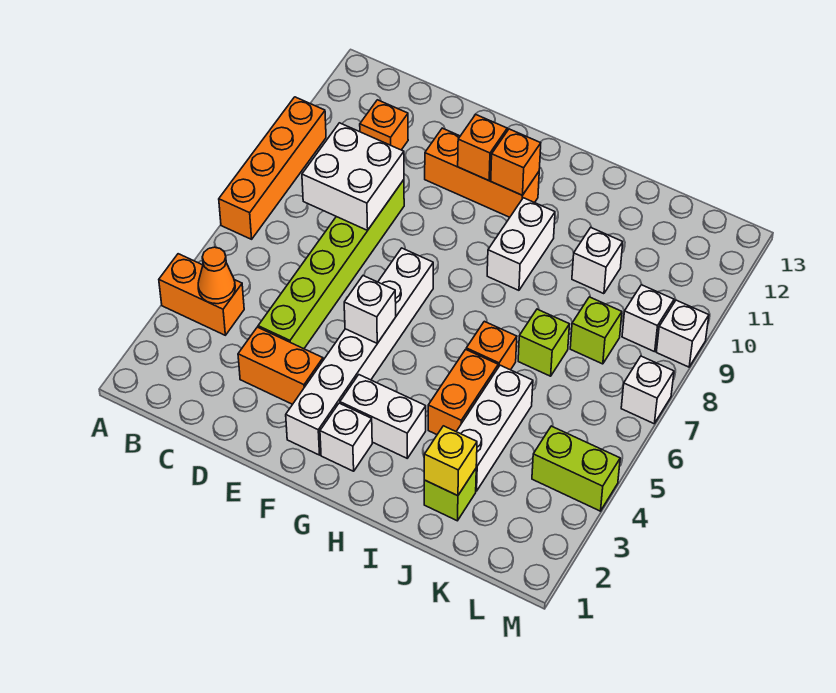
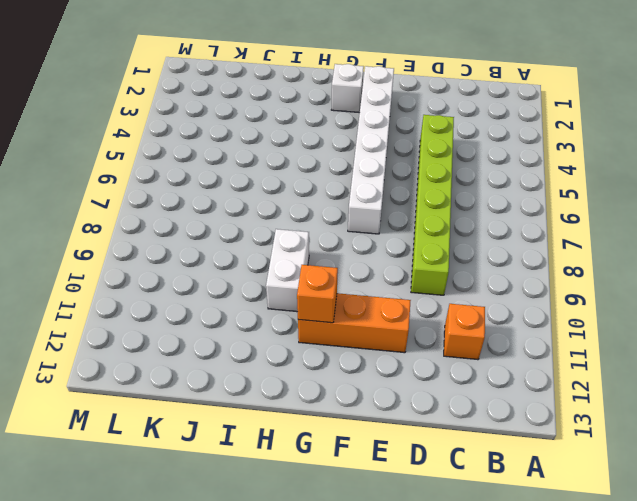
none -> orange brick A4:B4 level 1
none -> orange brick A7:A10 level 1
none -> orange brick D3:E3 level 1

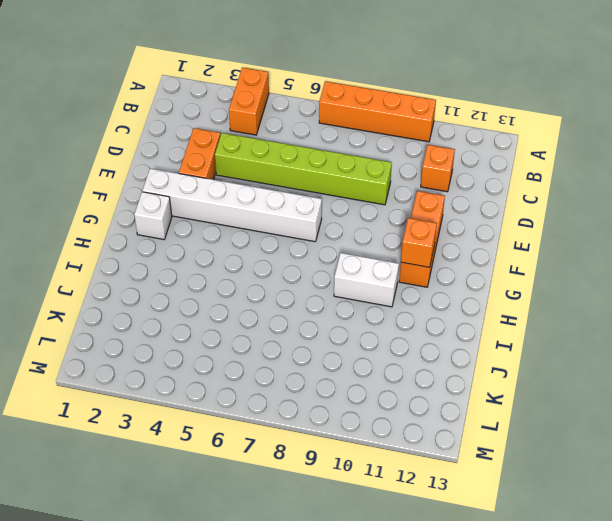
none -> white brick G3:H3 level 1
none -> orange brick I4:I5 level 1
none -> orange brick I6 level 1

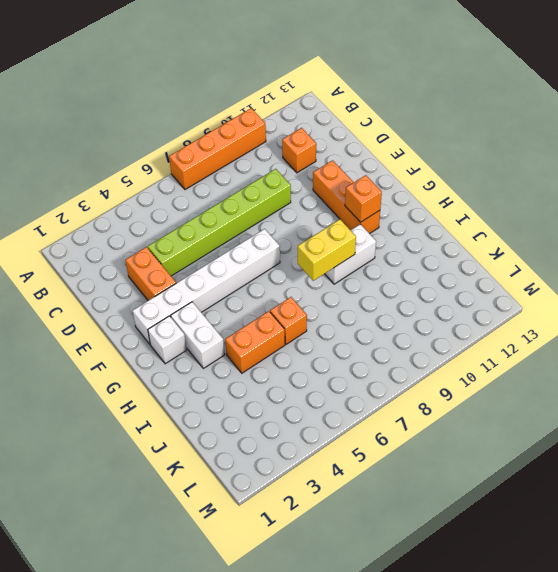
yellow brick H8:H9 level 2 -> none
none -> orange brick A4:B4 level 1
none -> lime brick J2 level 1
none -> white brick J3:J5 level 1

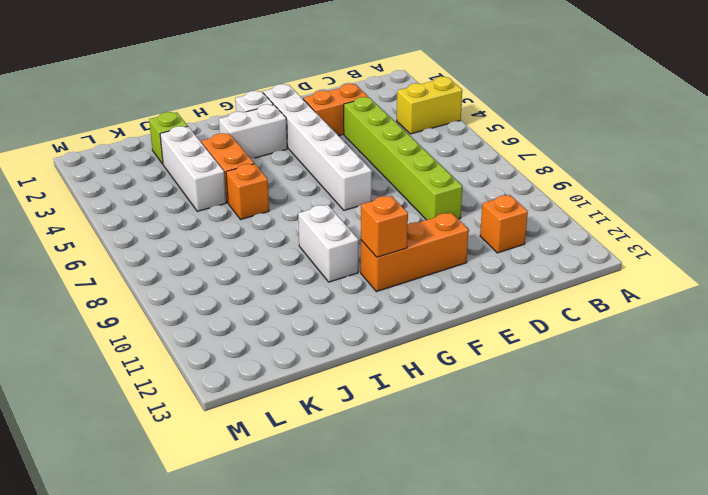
yellow brick A4:B4 level 1 -> orange brick A4:B4 level 1
none -> orange brick A7:A10 level 1
none -> lime brick J7 level 1
none -> white brick J10 level 1

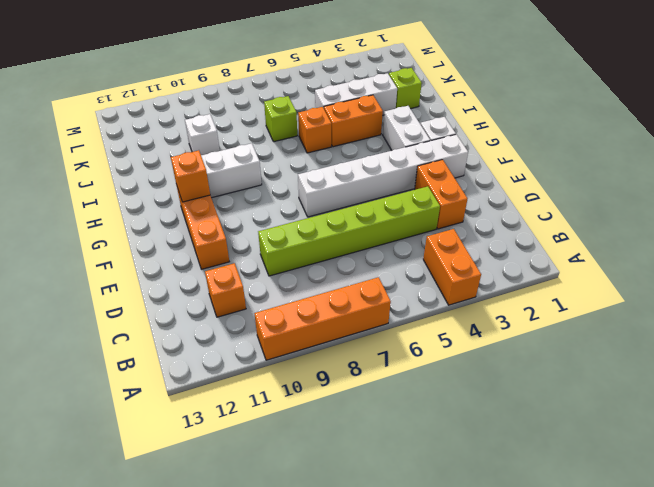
none -> lime brick K8 level 1
none -> lime brick L4:M4 level 1
none -> white brick L9 level 1

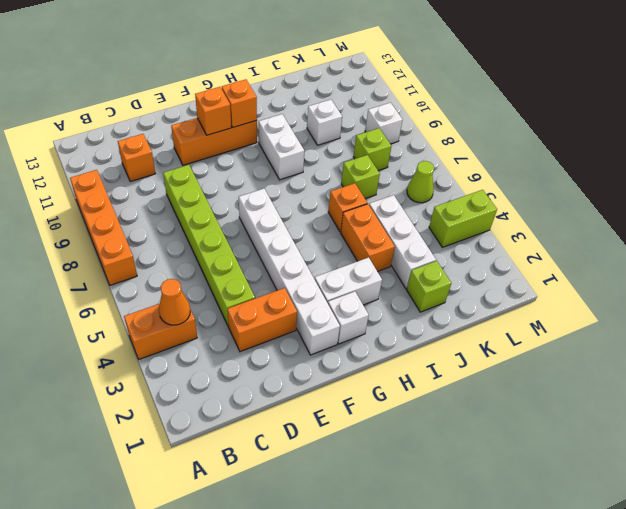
lime cone L6 level 1 -> none
none -> white brick M7 level 1
none -> white brick M9 level 1
none -> white brick C8:D9 level 2

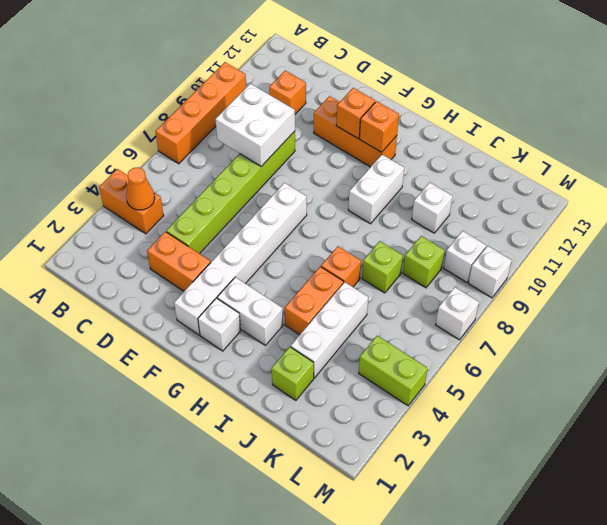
none -> white brick F5 level 2
none -> yellow brick J2 level 2

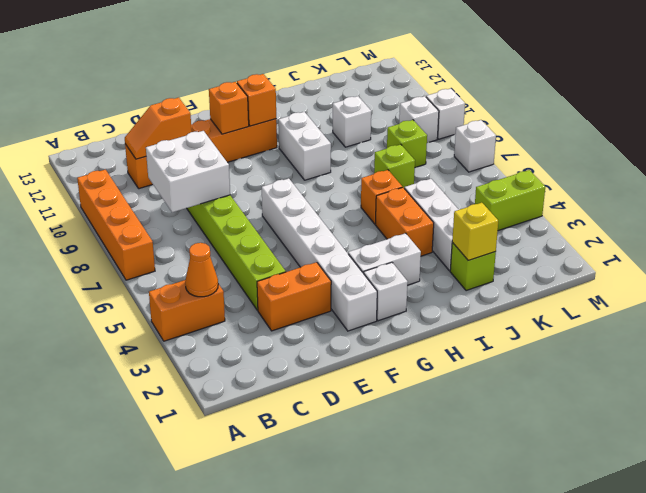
orange slope C11:D11 level 2 top D -> none
none -> white brick F5 level 2

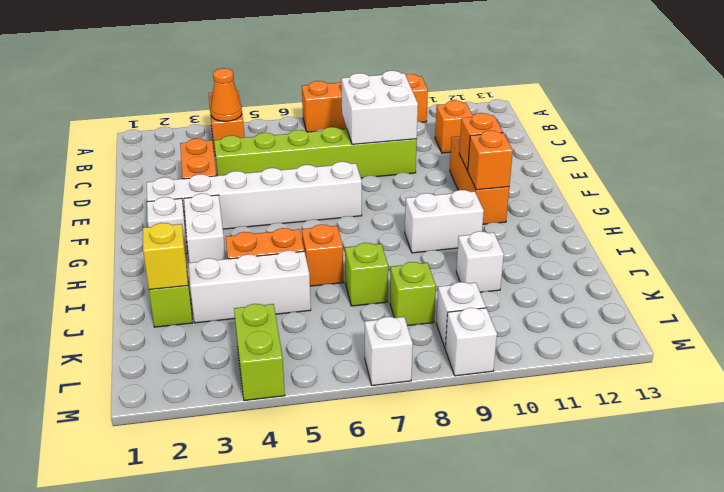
none -> white brick F5 level 2

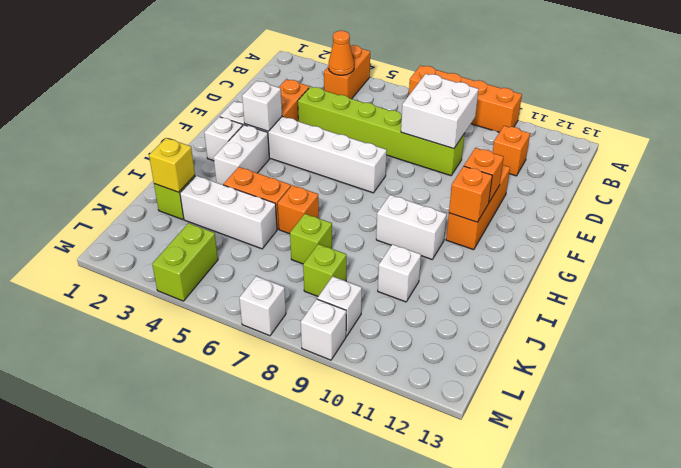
white brick F3 level 2 -> white brick F5 level 2

